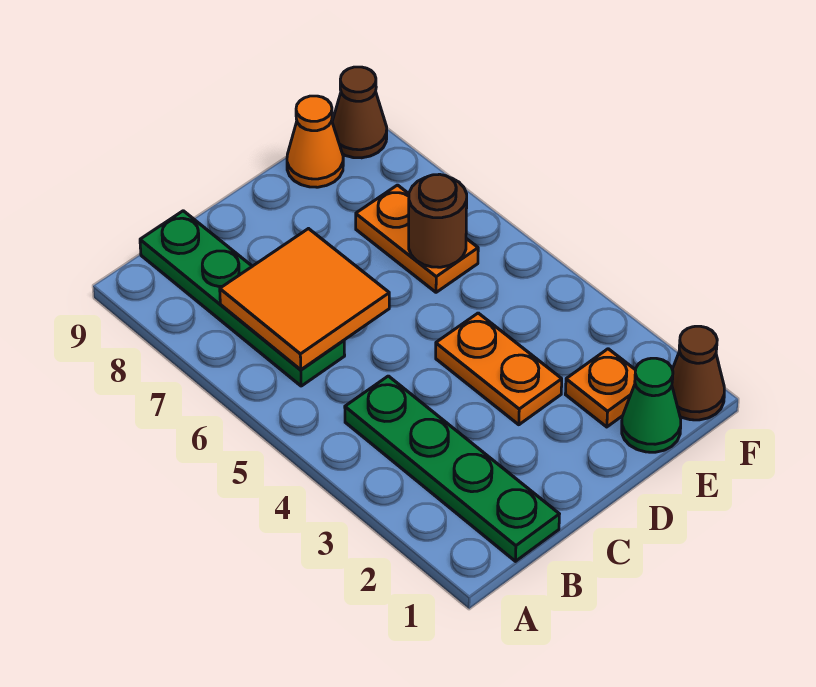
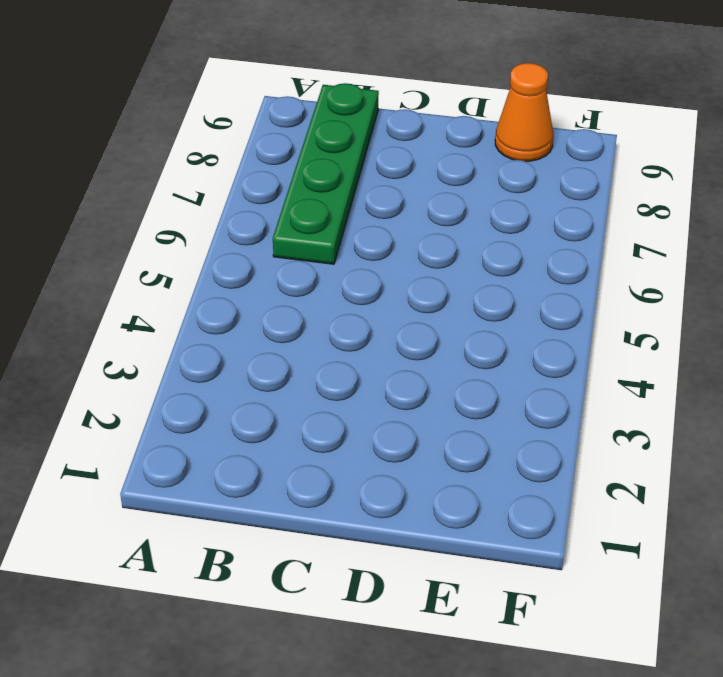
none -> green plate B1:B4 level 1
none -> orange plate D3:D4 level 1

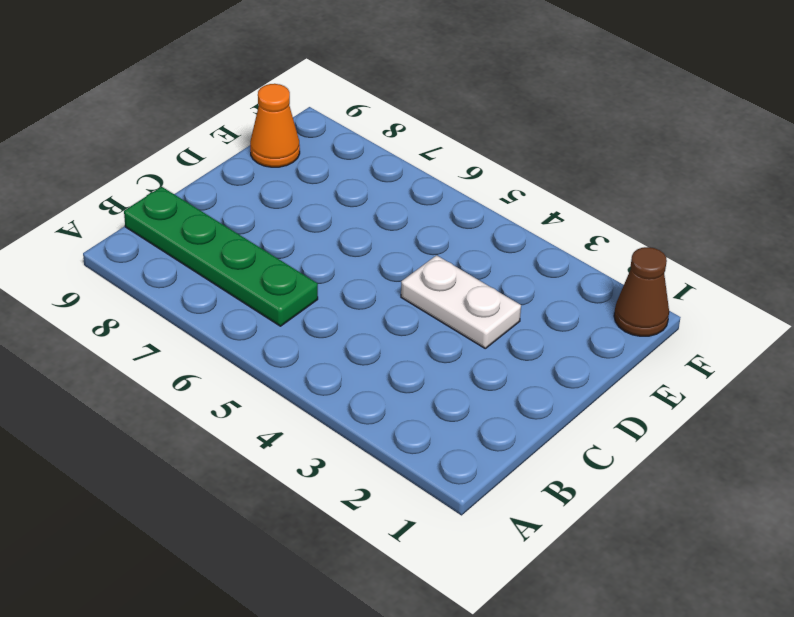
white plate D3:D4 level 1 -> orange plate D3:D4 level 1
none -> green plate B1:B4 level 1
none -> green cone E1 level 1

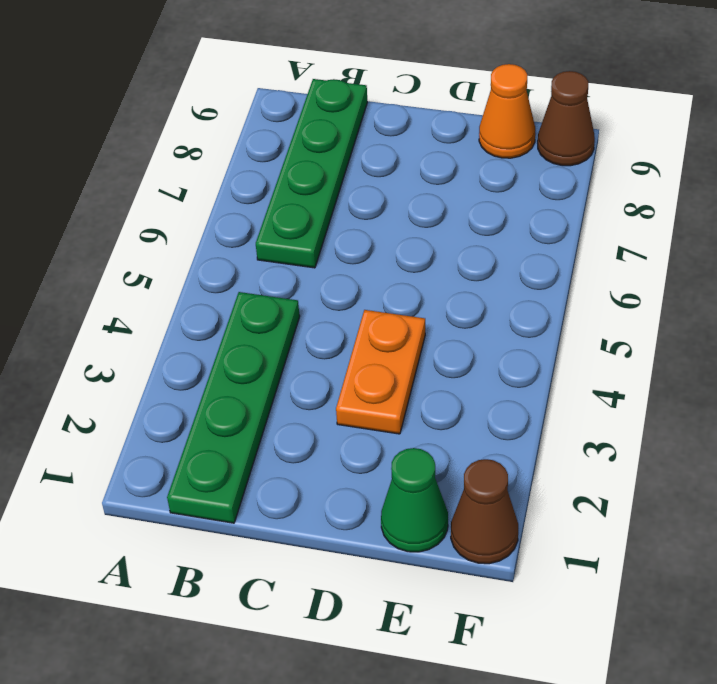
none -> orange plate E2 level 1
none -> orange plate E6:E7 level 1

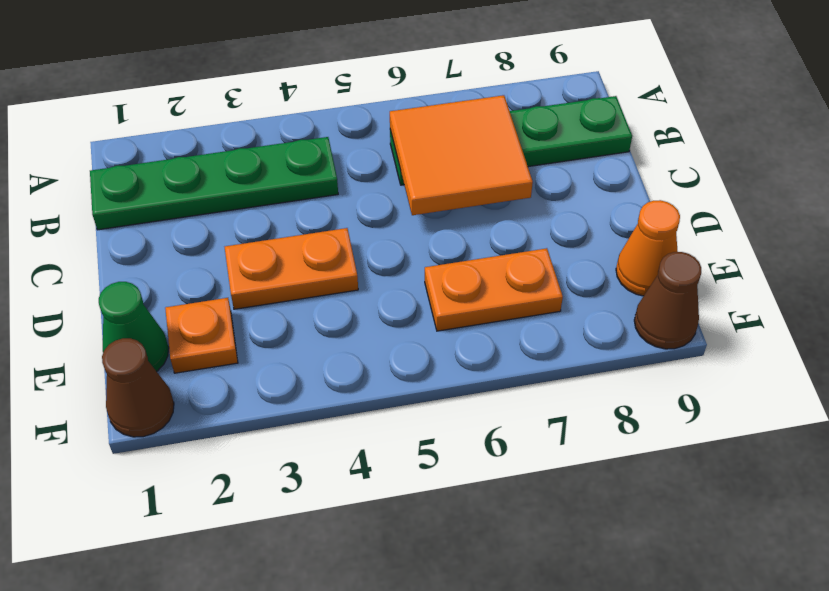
none -> brown round brick E6 level 2

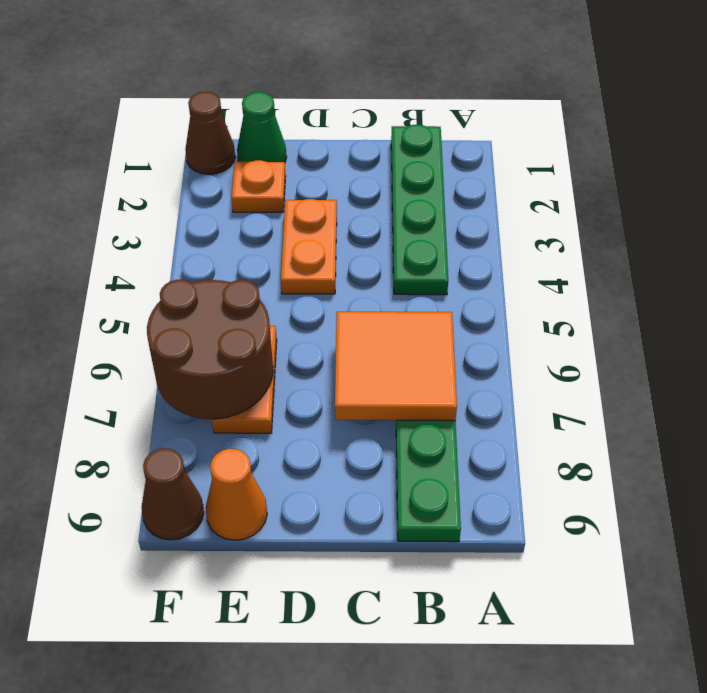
brown round brick E6:F7 level 2 -> brown round brick E6 level 2

